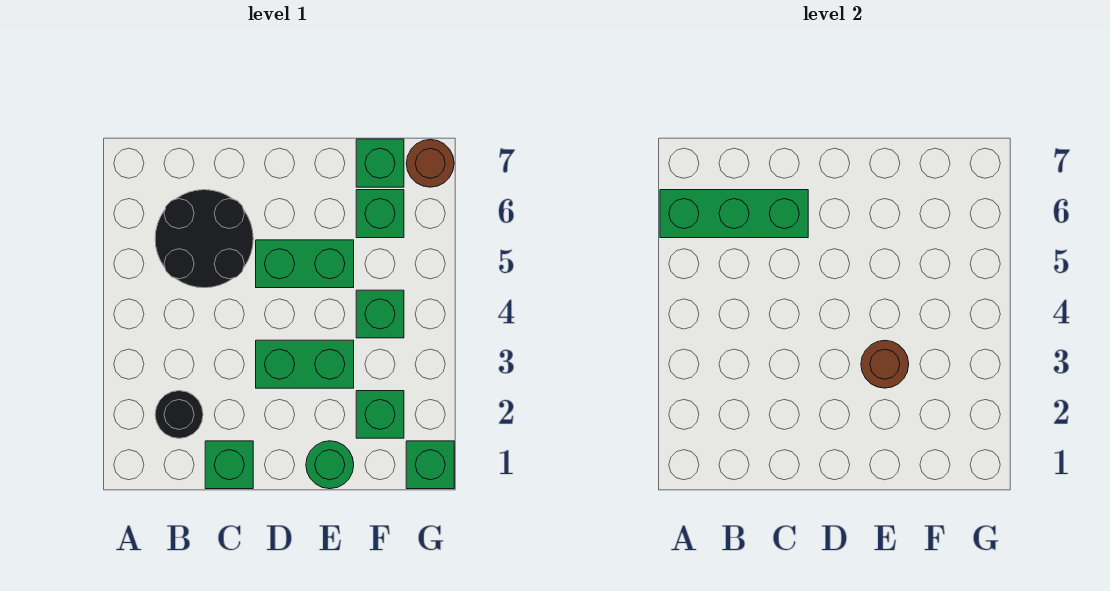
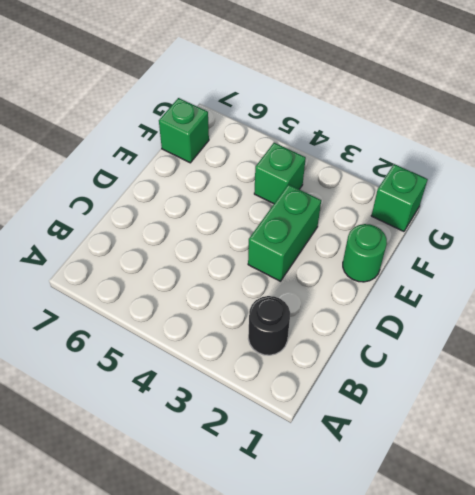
none -> black round brick B5:C6 level 1
none -> green brick C1 level 1
none -> green brick D5:E5 level 1

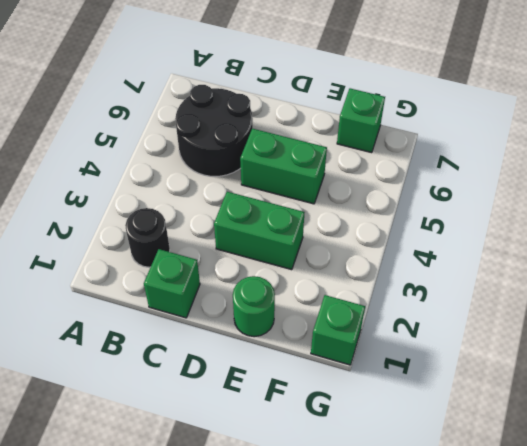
none -> green brick F2 level 1
none -> green brick F4 level 1
none -> green brick F6 level 1

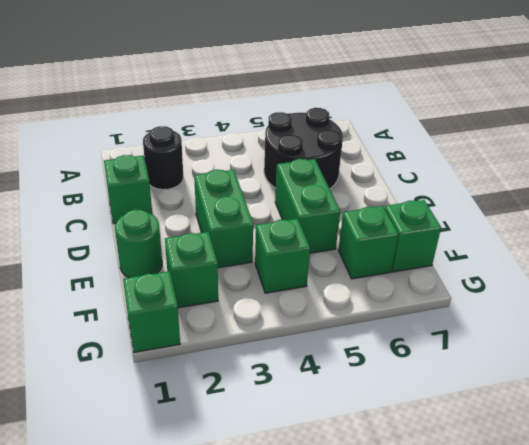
none -> brown round brick G7 level 1
none -> green brick A6:C6 level 2
none -> brown round brick E3 level 2

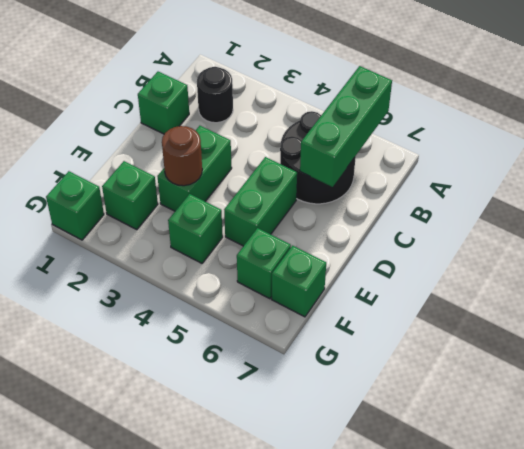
none -> green round brick E1 level 1
none -> brown round brick G7 level 1

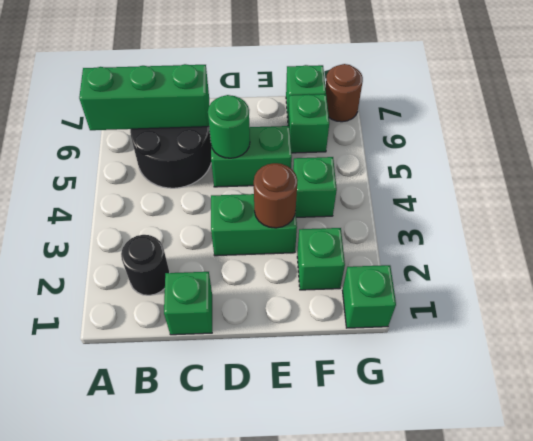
green round brick D5 level 2 -> green round brick E1 level 1

